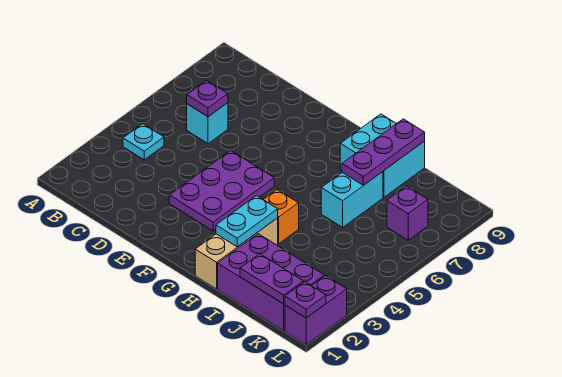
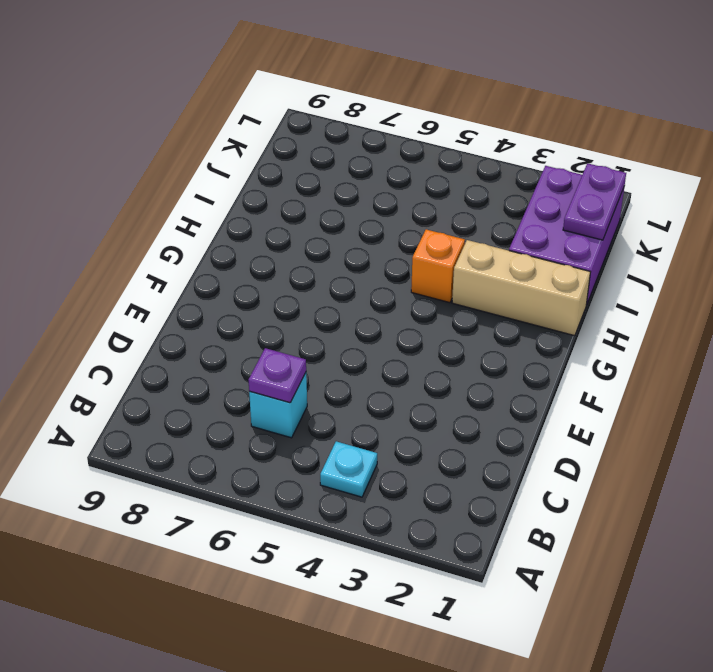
none -> purple plate E3:F5 level 1
none -> cyan brick H8:I9 level 1
none -> cyan brick I6:I7 level 1

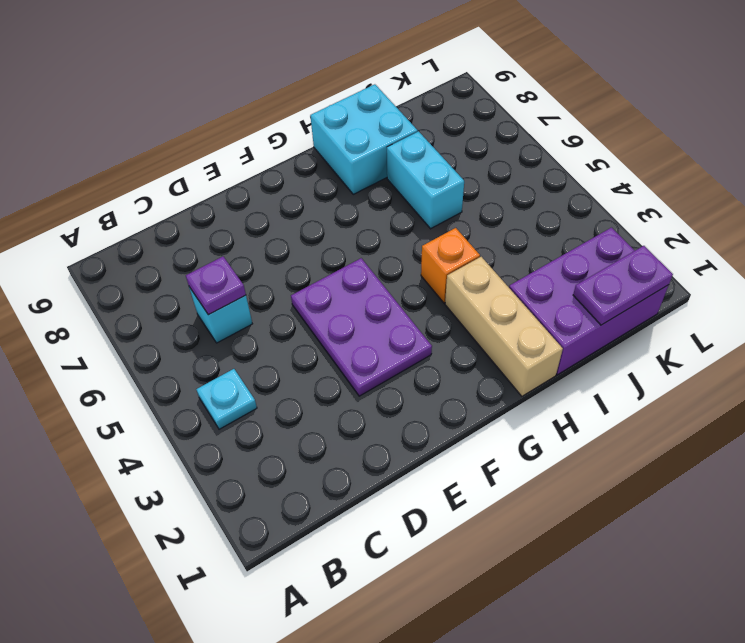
none -> purple brick K7 level 1
none -> purple brick L1:L2 level 1
none -> cyan plate H2:H3 level 2

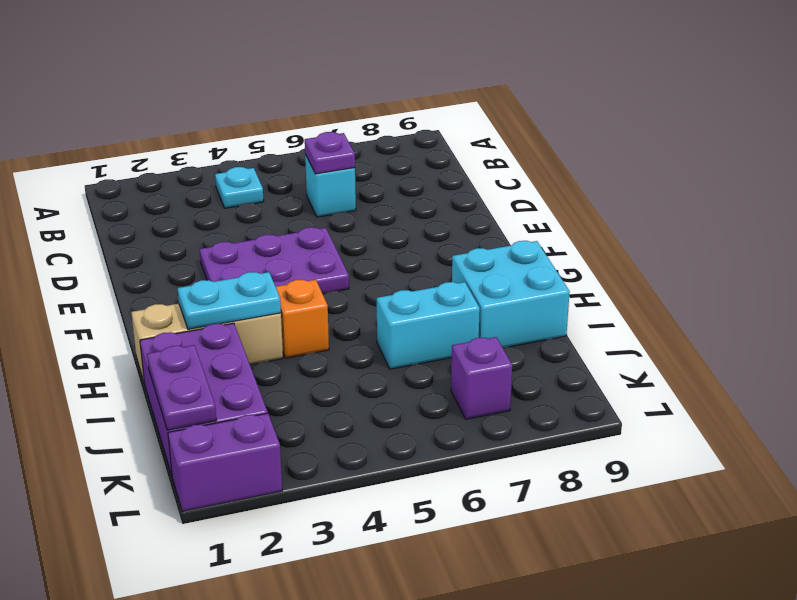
none -> purple plate I7:I9 level 2
none -> purple plate L1 level 2

